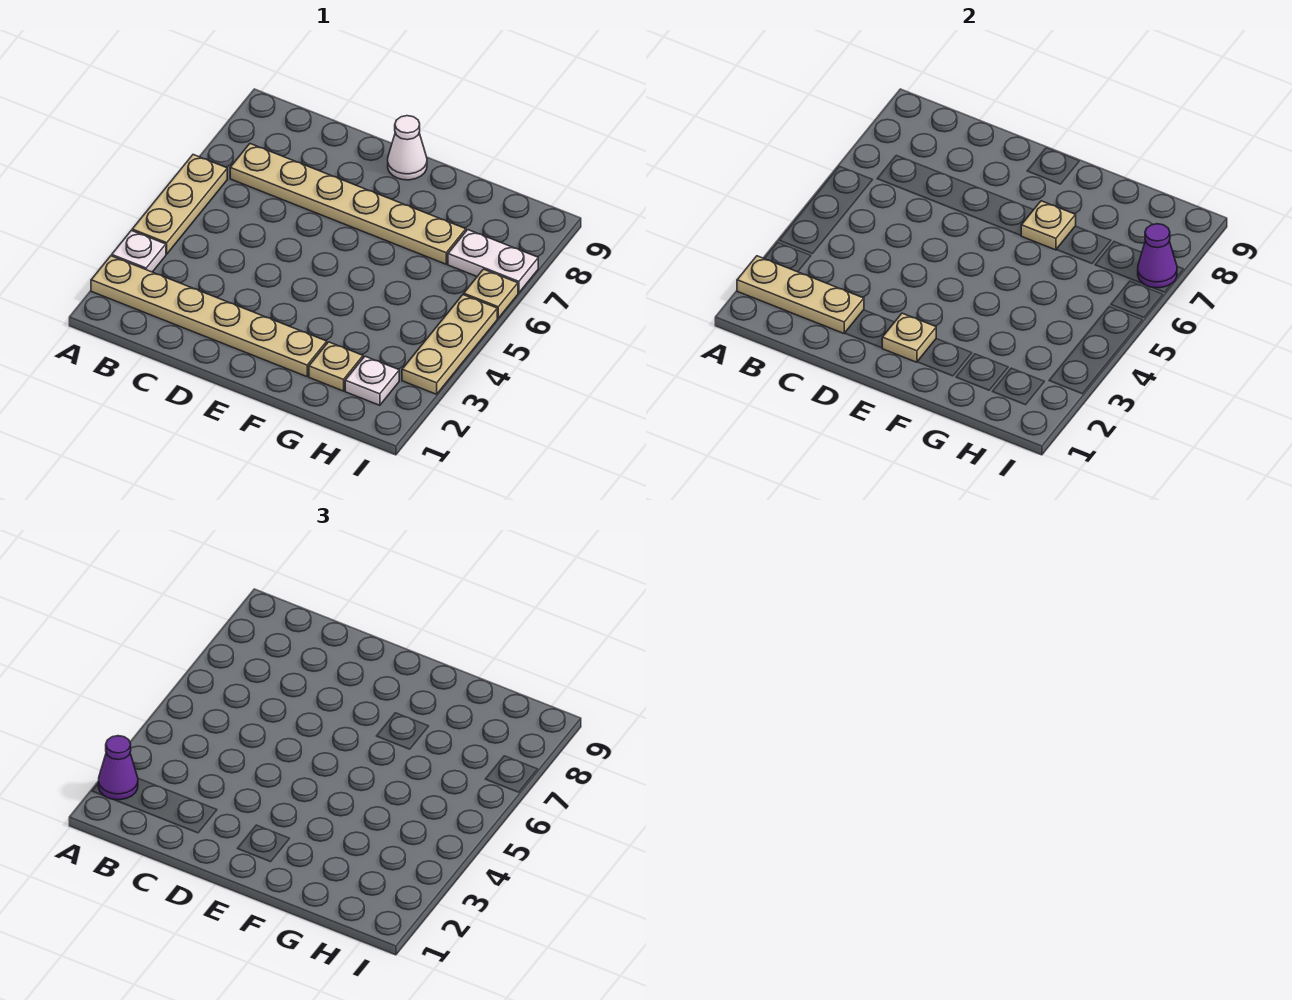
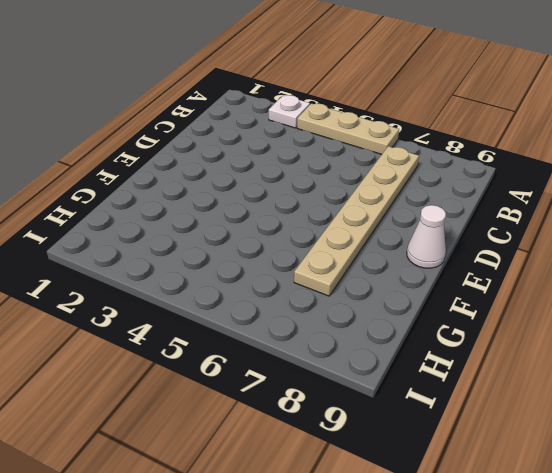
none -> tan plate A2:F2 level 1
none -> tan plate G2 level 1
none -> white plate H2 level 1

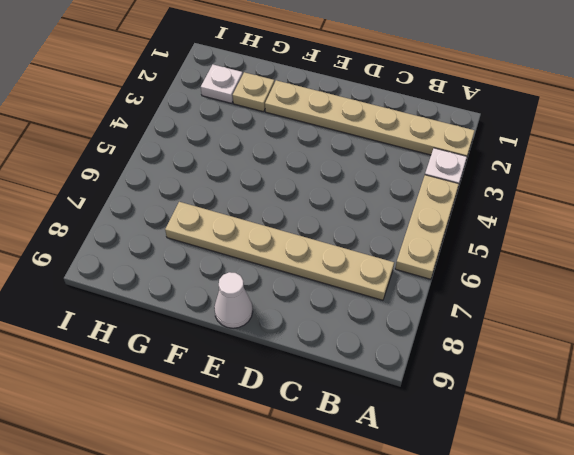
none -> white plate H7:I7 level 1
none -> tan plate I3:I5 level 1
none -> tan plate I6 level 1

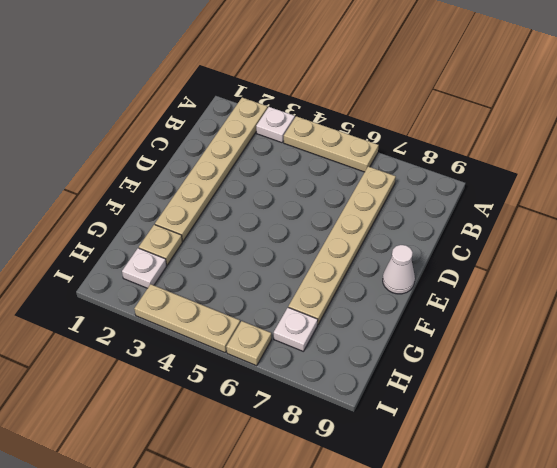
white plate H7 level 1 -> white plate H7:I7 level 1
none -> tan plate A2:C2 level 2
none -> tan plate E2 level 2
none -> tan plate F7 level 2

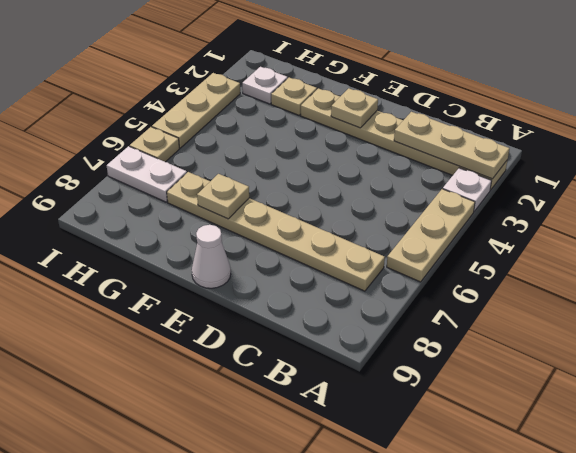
none -> purple cone I7 level 2
none -> purple cone A2 level 3

